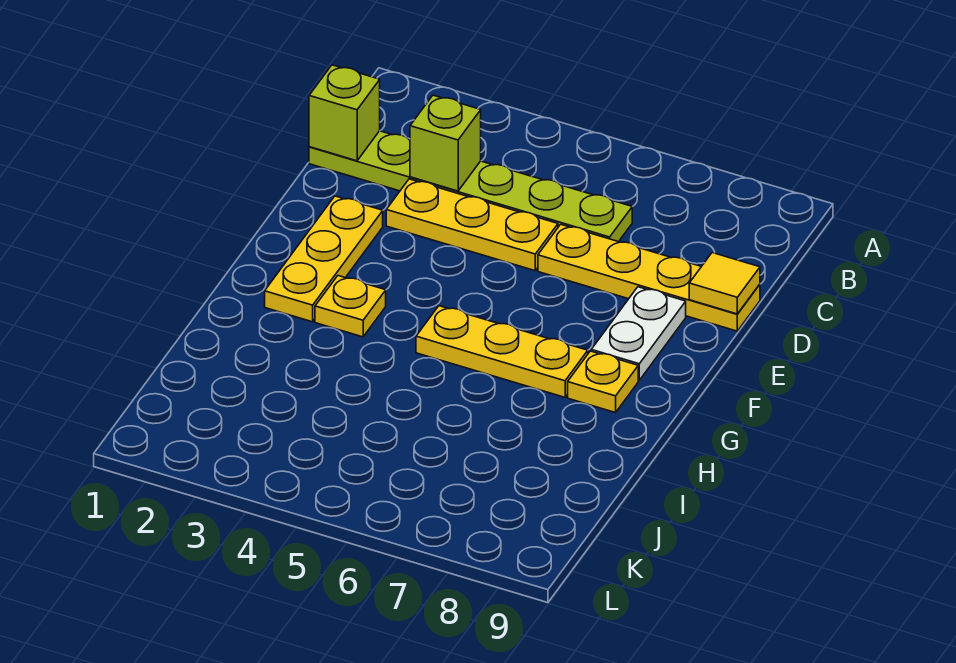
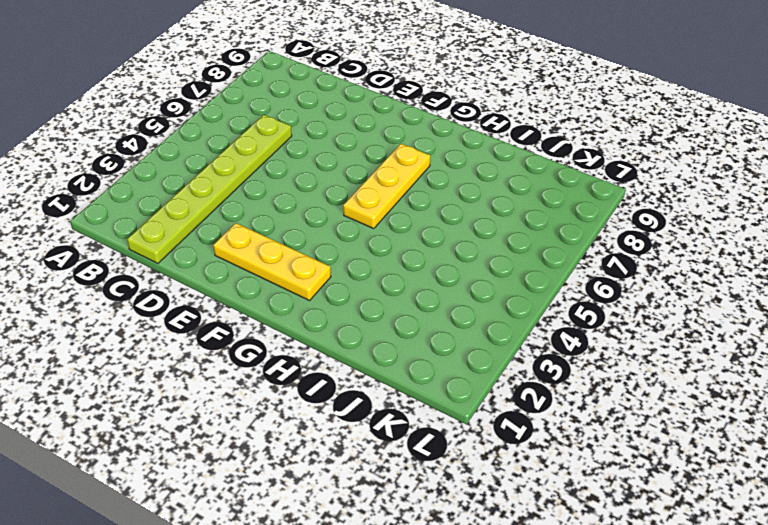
none -> yellow plate D3:D5 level 1
none -> yellow plate D6:D9 level 1

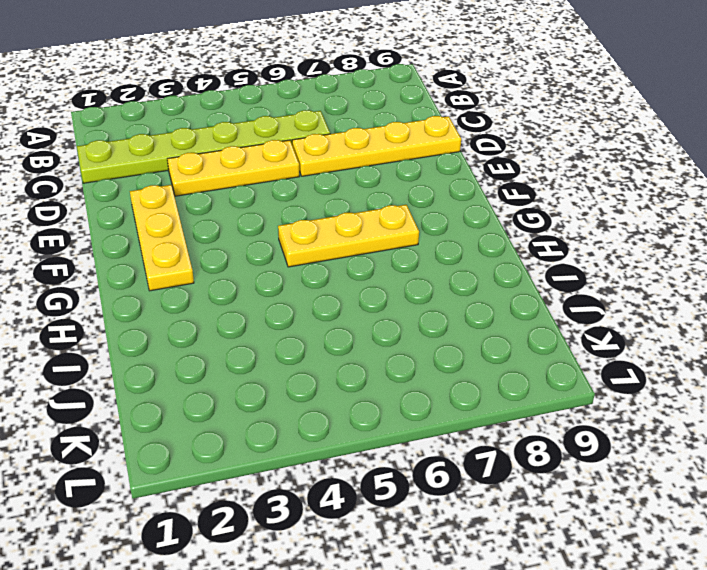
none -> white plate E8:F8 level 1
none -> yellow plate G3 level 1

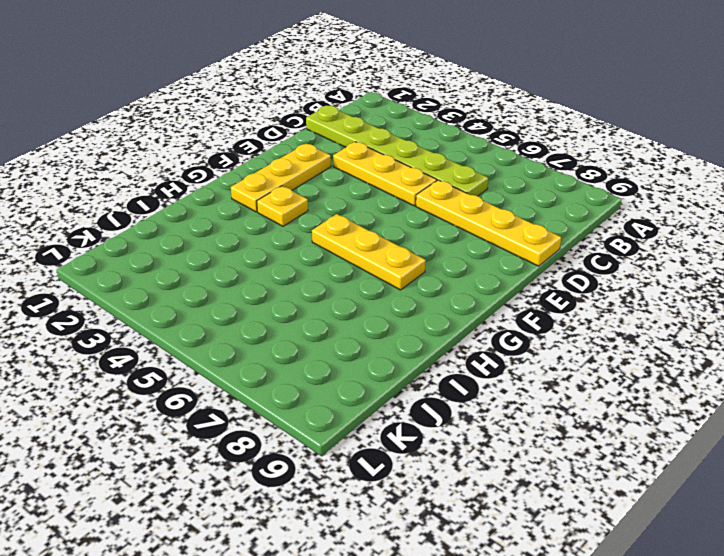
none -> white plate E8:F8 level 1
none -> yellow plate G8 level 1

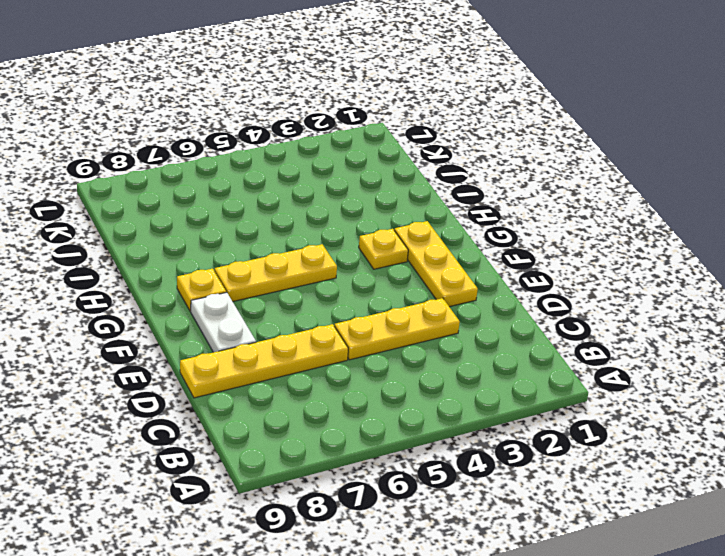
none -> lime plate C1:C6 level 1
none -> lime brick C1 level 2

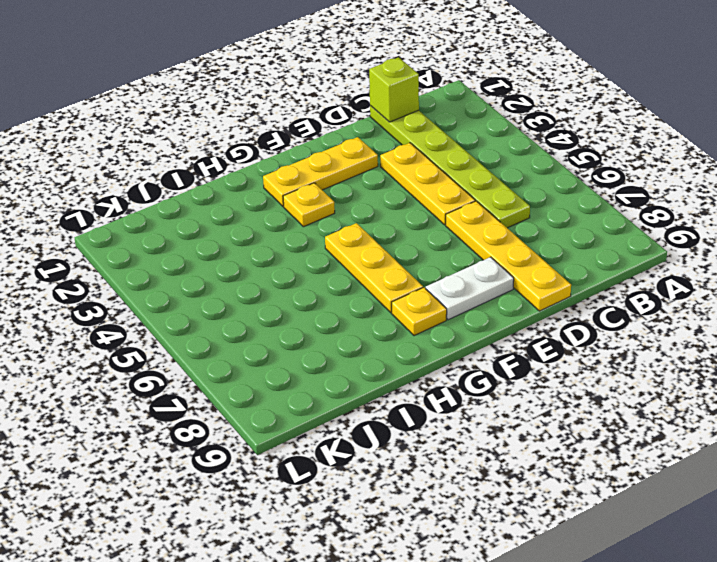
none -> lime brick C3 level 2
none -> yellow tile D9 level 2

